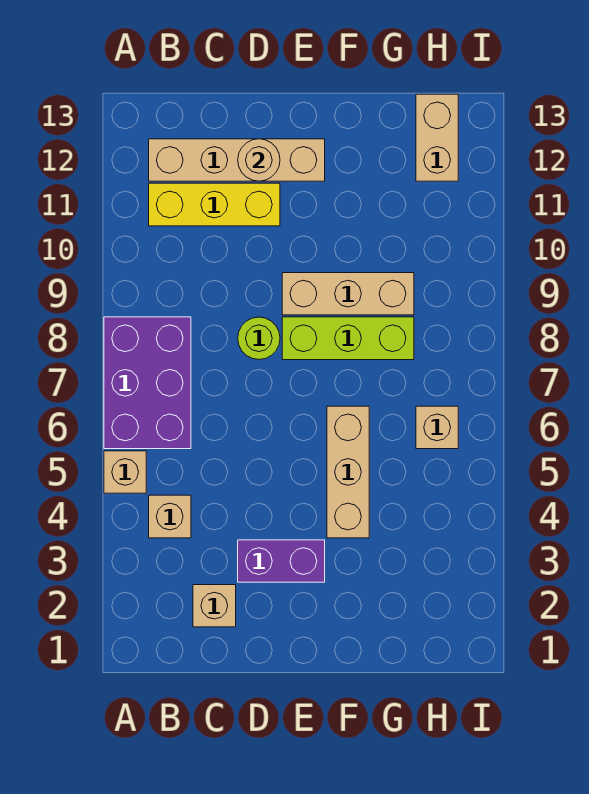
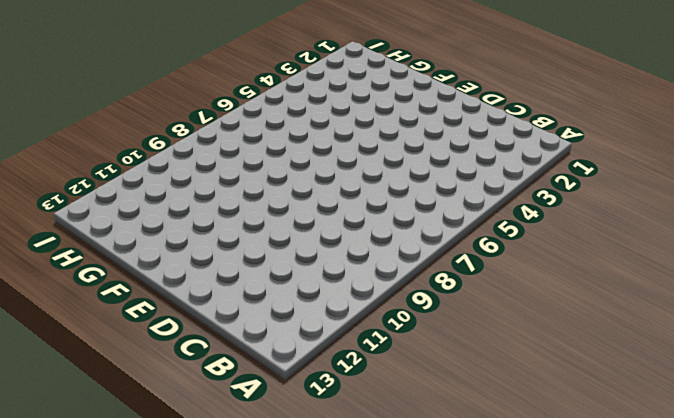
none -> tan brick A5 level 1
none -> purple brick A6:B8 level 1
none -> tan brick B4 level 1

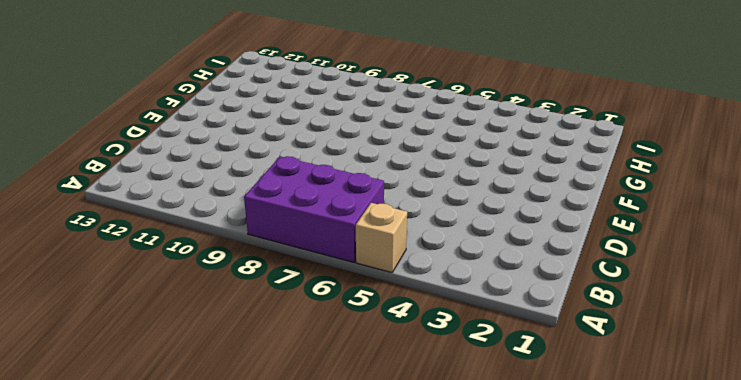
none -> tan brick B4 level 1
none -> yellow brick B11:D11 level 1
none -> tan brick B12:E12 level 1

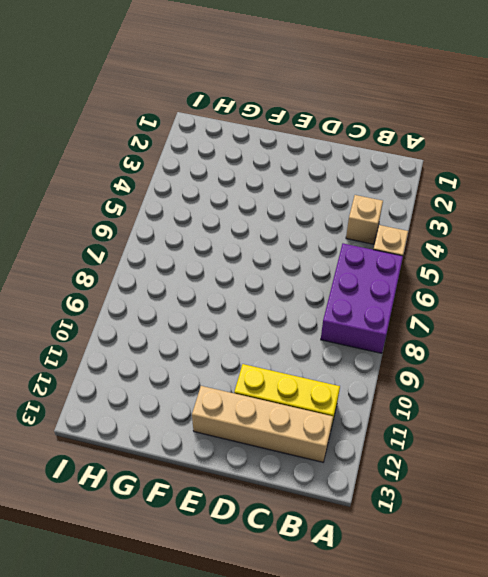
none -> tan brick C2 level 1
none -> purple brick D3:E3 level 1
none -> lime round brick D8 level 1

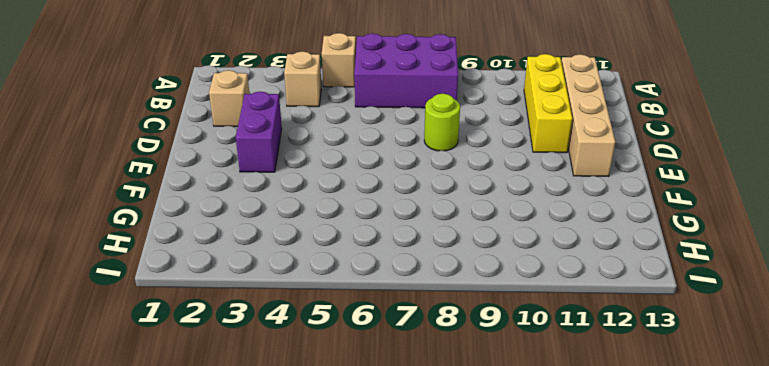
none -> lime brick E8:G8 level 1
none -> tan brick E9:G9 level 1
none -> tan brick F4:F6 level 1

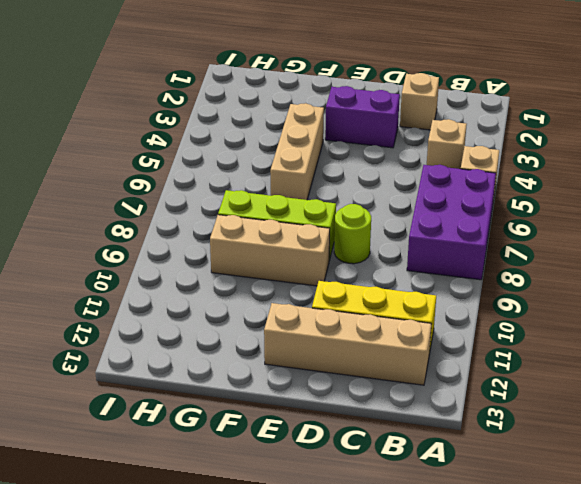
none -> tan brick H6 level 1
none -> tan brick H12:H13 level 1
none -> tan round brick D12 level 2

